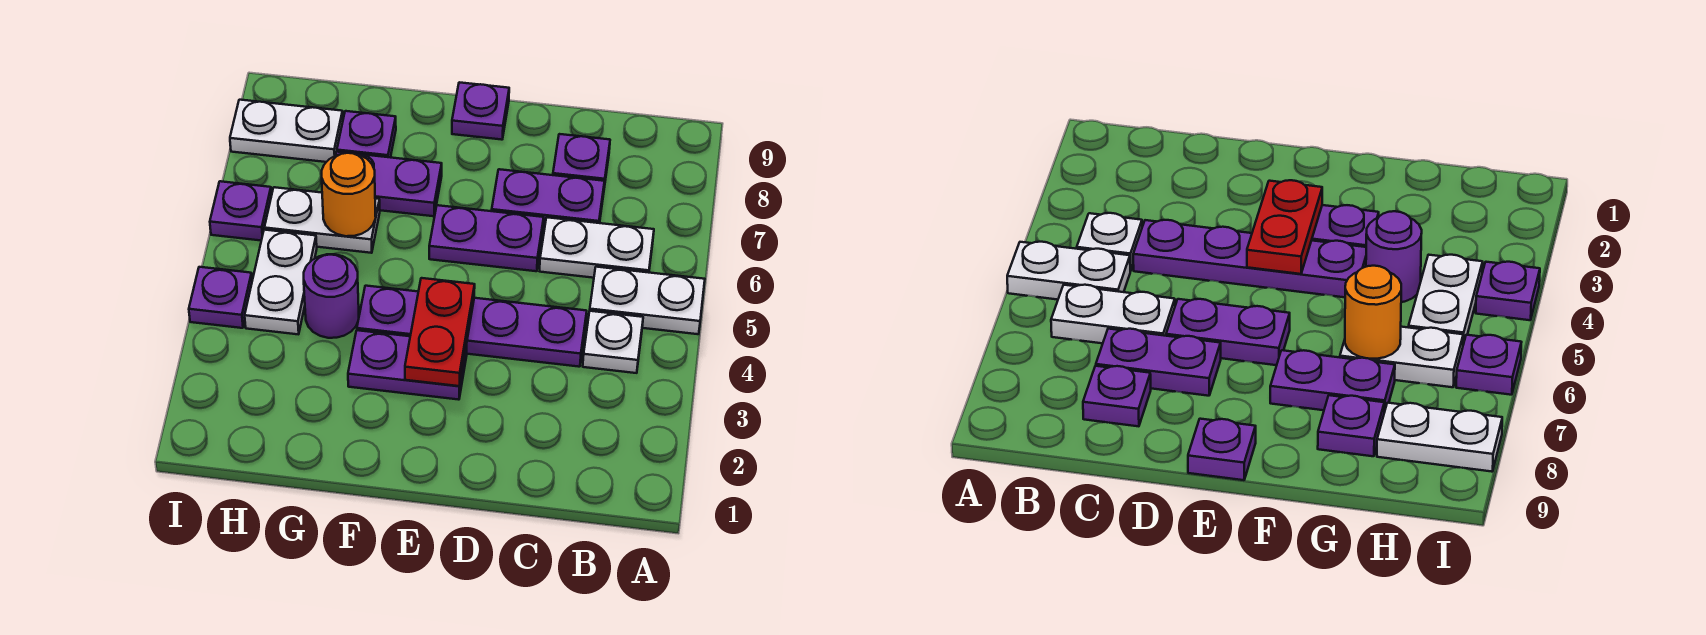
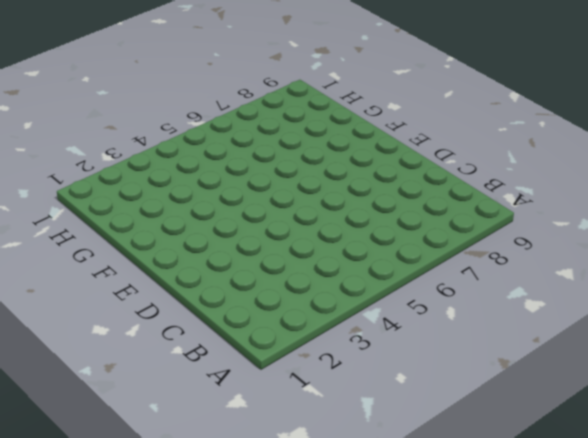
none -> white plate A5:B5 level 1
none -> white plate B4 level 1
none -> white plate B6:C6 level 1

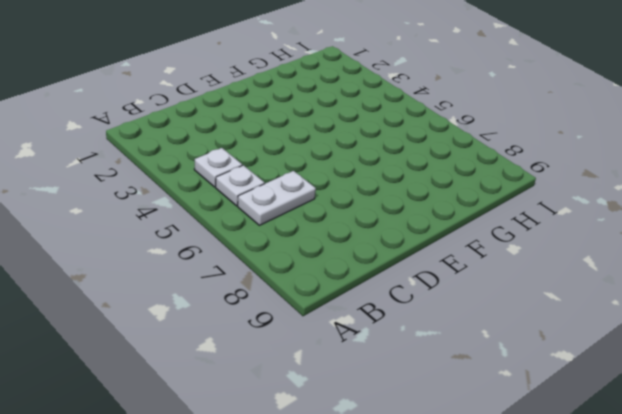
white plate B5 level 1 -> white plate A5:B5 level 1
none -> purple plate C4:F4 level 1
none -> purple plate C7:D7 level 1
none -> purple plate C8 level 1

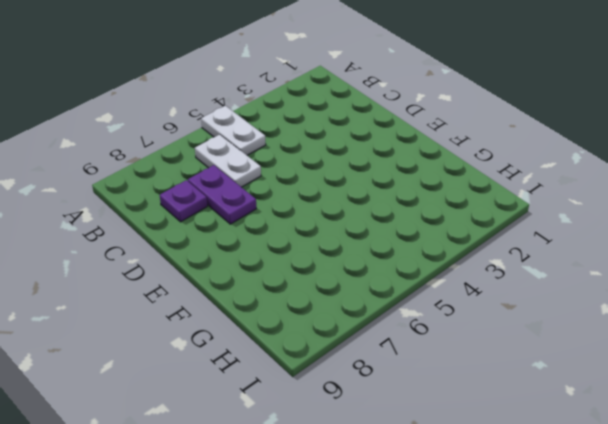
none -> white plate B4 level 1
none -> purple plate C4:F4 level 1
none -> purple plate D6:E6 level 1

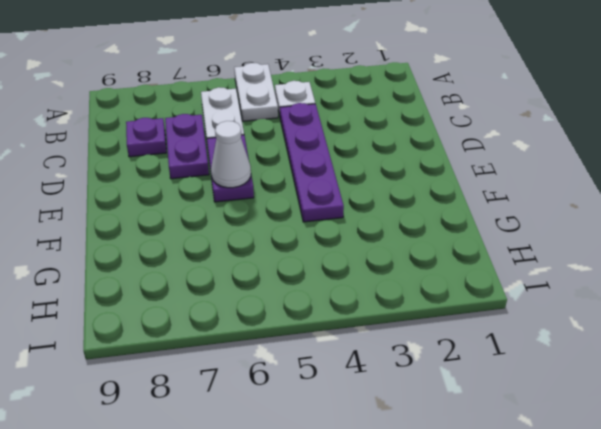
white cone E6 level 2 -> none
none -> purple plate E3:F3 level 1
none -> purple plate E9 level 1
none -> purple plate F7:G7 level 1

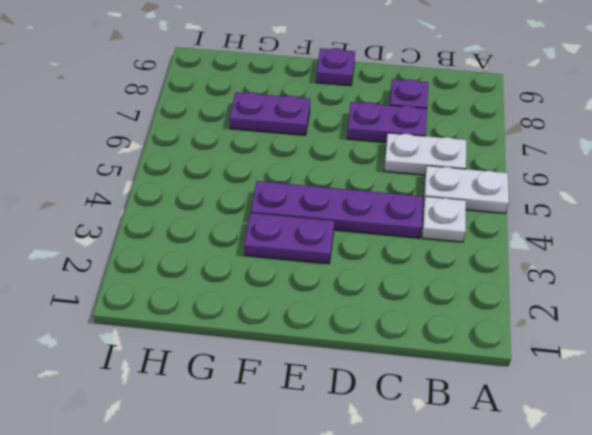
none -> purple plate D6:E6 level 1
none -> purple round brick G4 level 1
none -> white plate G6:H6 level 1

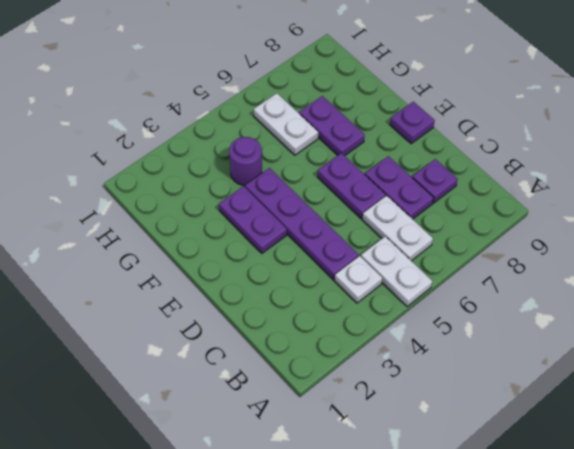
none -> purple plate G8 level 1
none -> white plate H4:H5 level 1
none -> white plate H8:I8 level 1

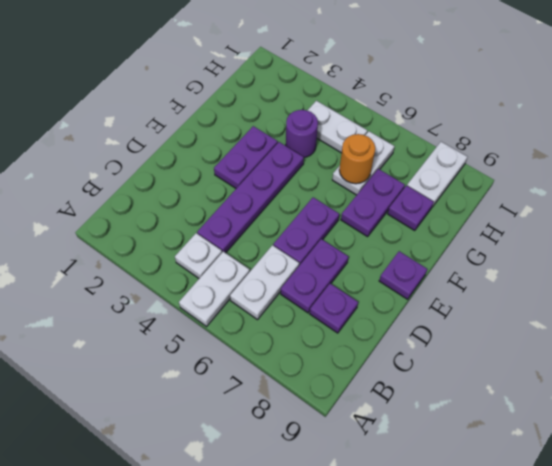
none -> purple plate I4 level 1
none -> purple plate I6 level 1
none -> red plate E3:E4 level 2

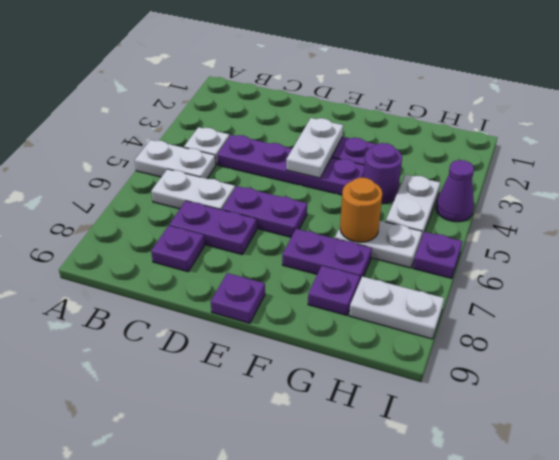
white plate E3:E4 level 2 -> red plate E3:E4 level 2
purple cone I4 level 1 -> purple plate I4 level 1

